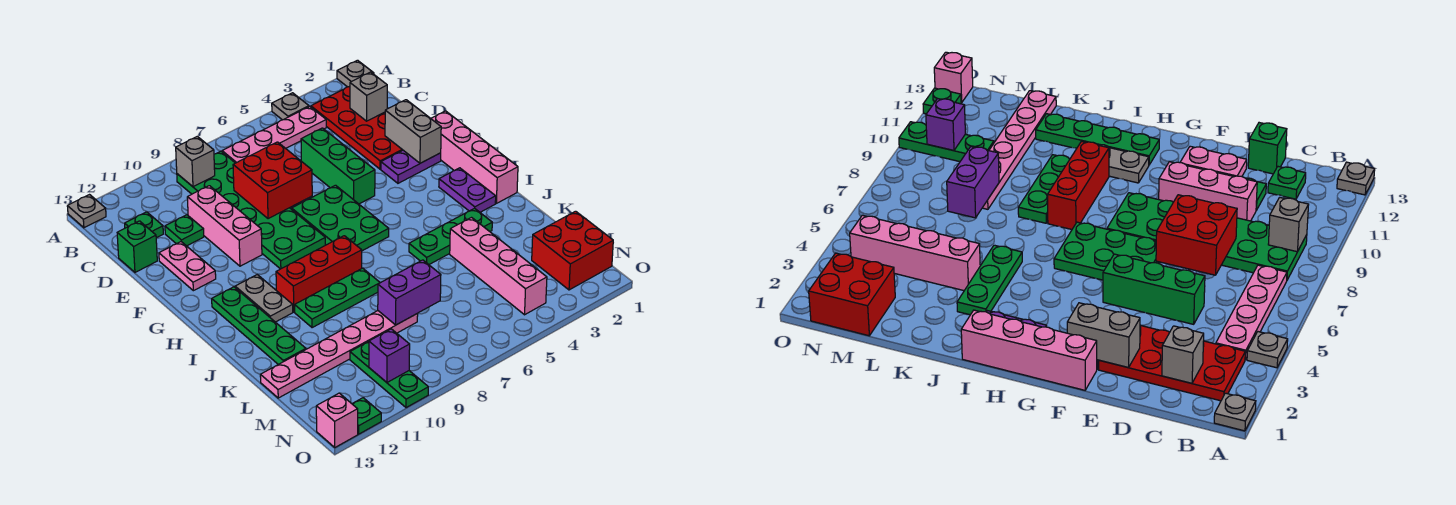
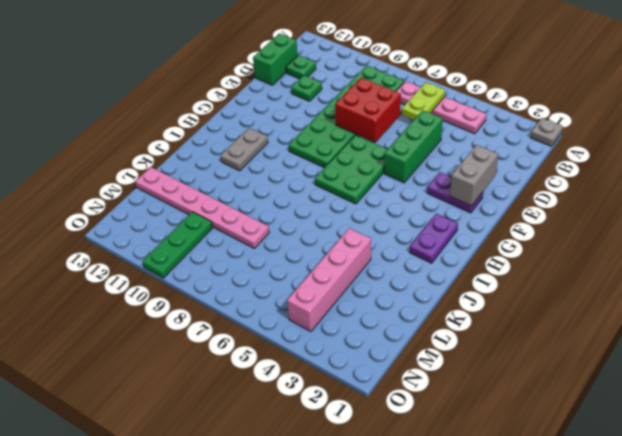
lime plate B6:C6 level 2 -> none
green brick C13:D13 level 1 -> green brick D13 level 1
none -> grey plate A4 level 1
none -> grey plate A13 level 1
none -> red plate B2:E3 level 1
none -> pink brick D10:F10 level 1

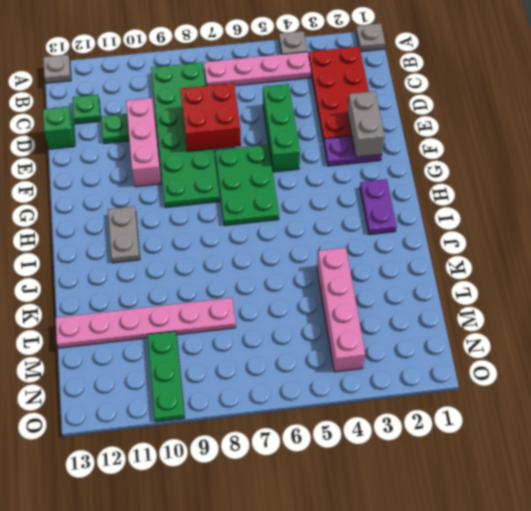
none -> pink plate E12:F12 level 1
none -> pink brick F1:I1 level 1
none -> green plate H12:K12 level 1
none -> red brick I8:I10 level 1

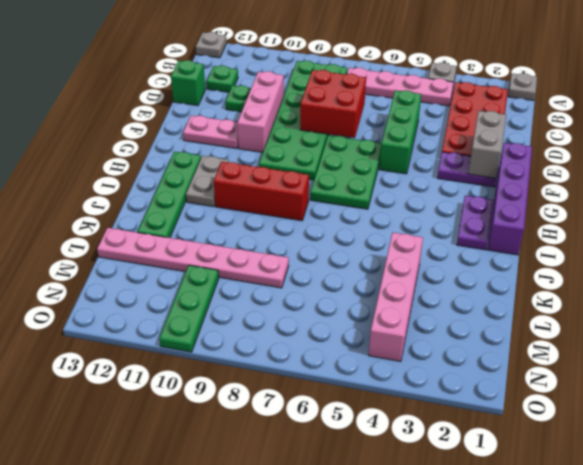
purple brick F1:I1 level 1 -> pink brick F1:I1 level 1
pink plate F11:F12 level 1 -> pink plate E12:F12 level 1
none -> green plate J3:J5 level 1
none -> green plate J8:J10 level 1
none -> red brick M1:N2 level 1
none -> green plate O12 level 1

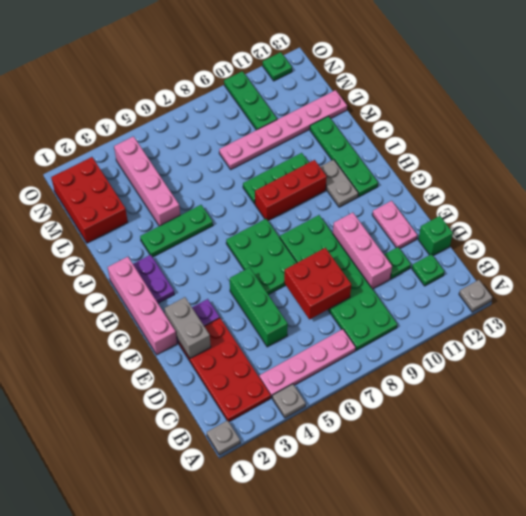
red brick L1:N2 level 1 -> red brick M1:N2 level 1
none -> pink brick O13 level 1
none -> grey brick B9 level 2
none -> grey brick C2 level 2
none -> purple brick L7:L8 level 2

